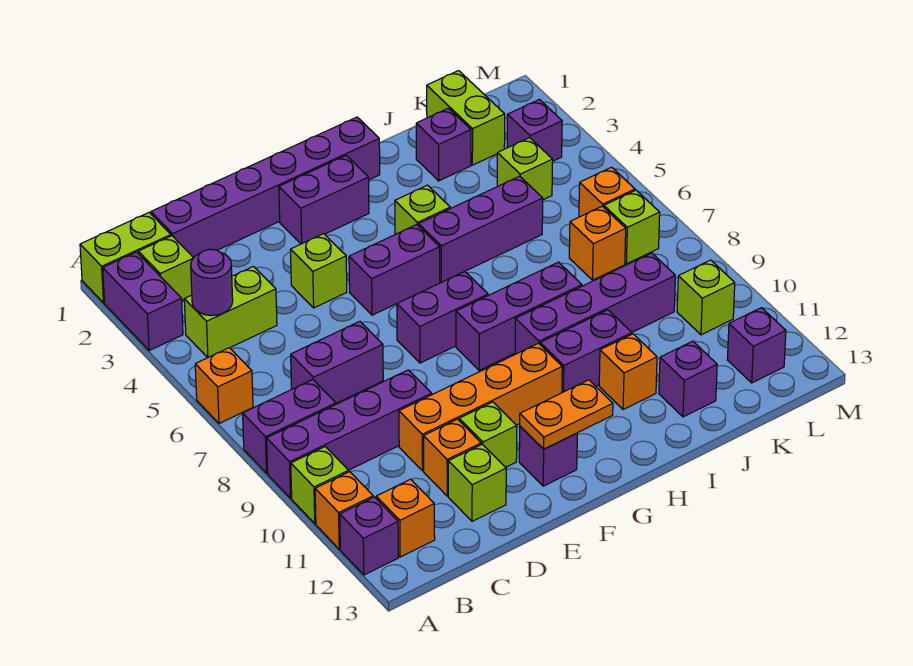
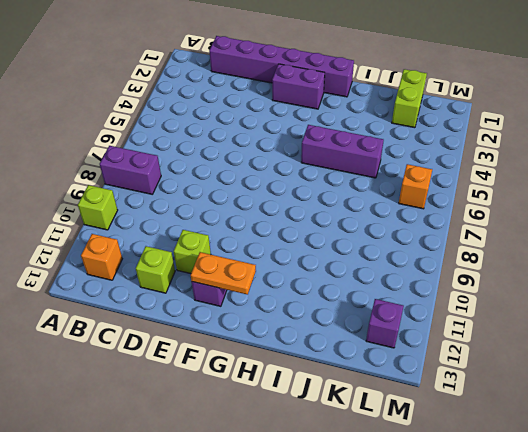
none -> lime brick A1:B1 level 1
none -> purple brick A2:A3 level 1
none -> orange brick A6 level 1
none -> purple brick A9:D9 level 1

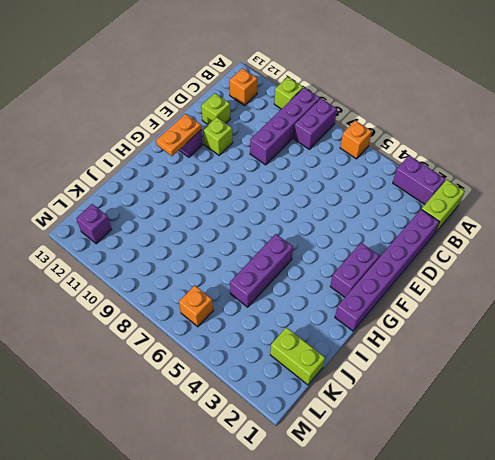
none -> orange brick A11 level 1
none -> purple brick A12 level 1
none -> lime brick B2 level 1
none -> lime brick B4:C4 level 1

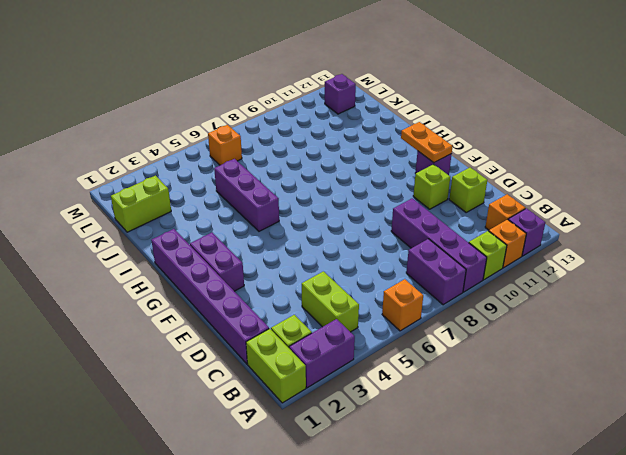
none -> purple brick C7:D7 level 1
none -> orange brick D10:G10 level 1
none -> orange brick D11 level 1
none -> lime brick E4 level 1

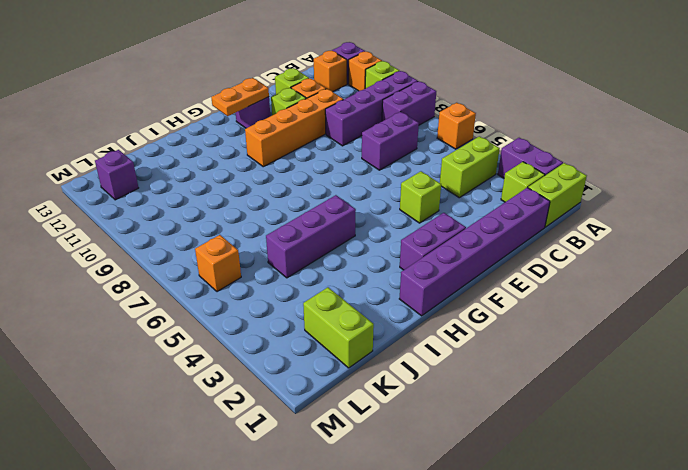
none -> purple brick F5:G5 level 1
none -> purple brick F7:G7 level 1
none -> purple brick G8:I8 level 1
none -> lime brick H4 level 1

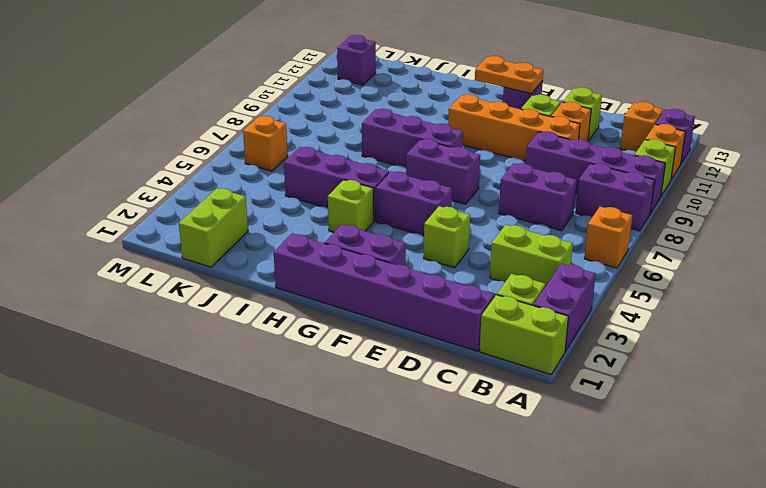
none -> purple brick H9:K9 level 1
none -> purple brick H10:I10 level 1
none -> orange brick I11 level 1
none -> purple brick J2 level 1

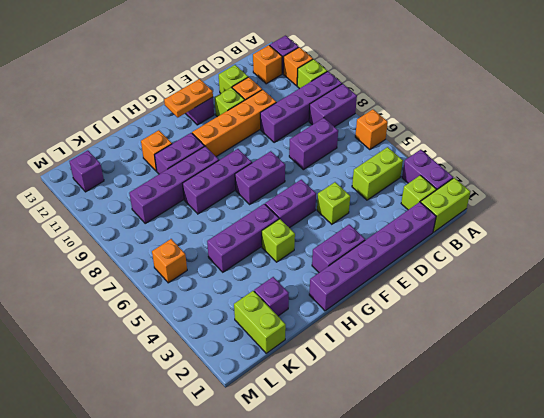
none -> purple brick J12 level 1
none -> lime brick K4 level 1
none -> orange brick K7 level 1
none -> purple brick L3 level 1

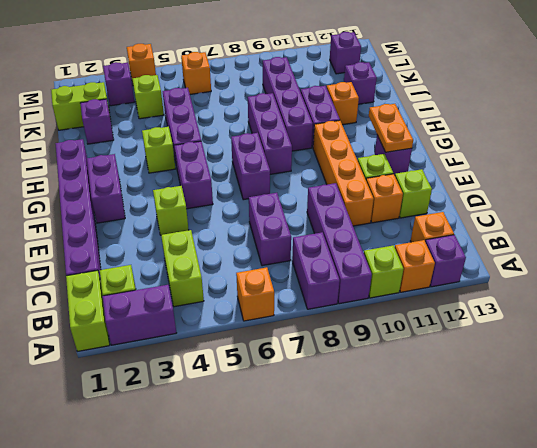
orange brick M4 level 1 -> orange brick K7 level 1
none -> lime brick L7 level 1
none -> lime brick L10 level 1
none -> purple round brick B4 level 2

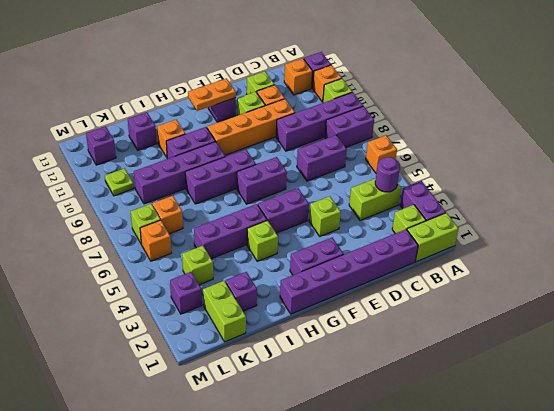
lime plate L10 level 1 -> lime brick L10 level 1

